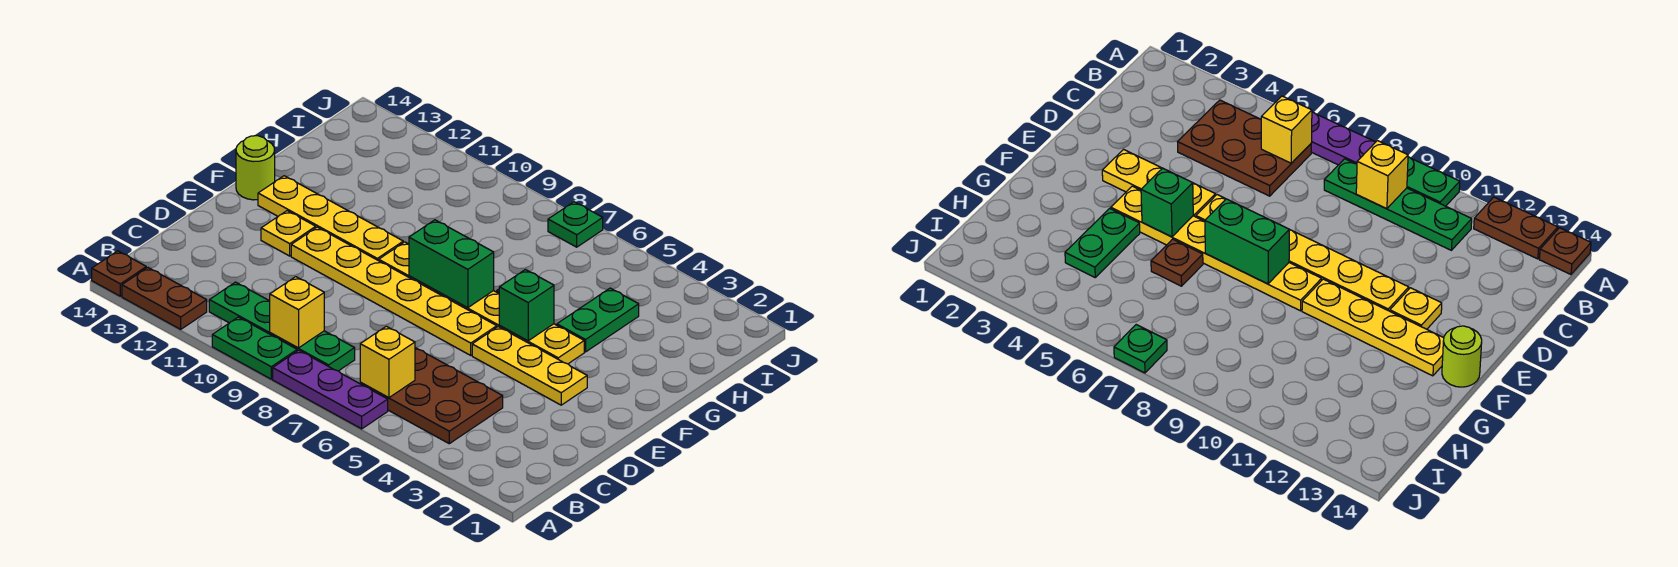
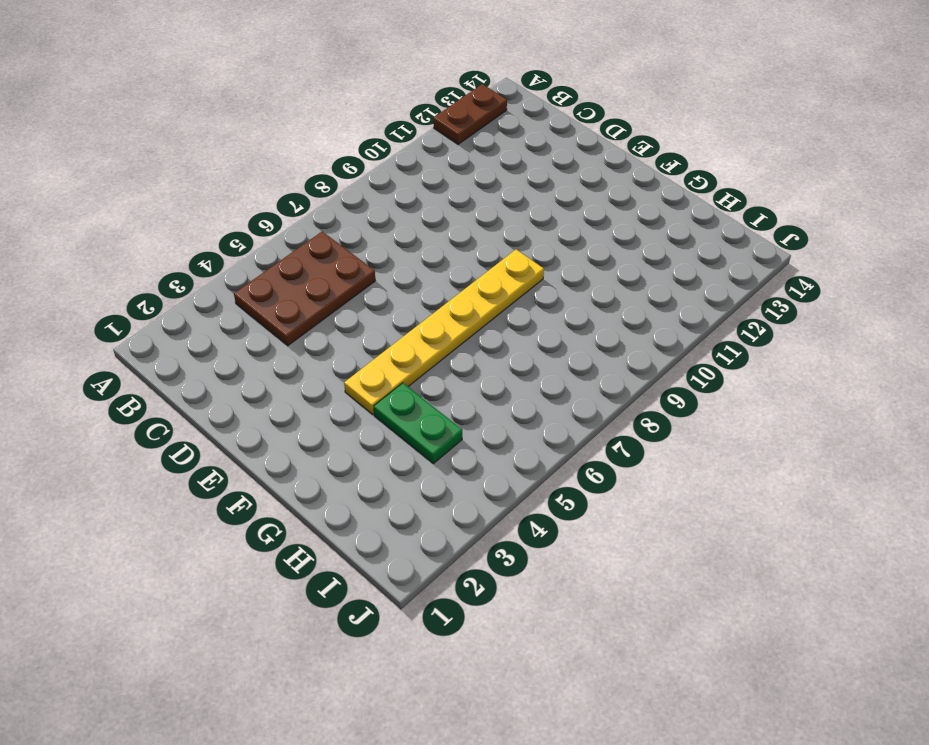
none -> purple plate A6:A8 level 1
none -> green plate A9:A10 level 1
none -> brown plate A14 level 1

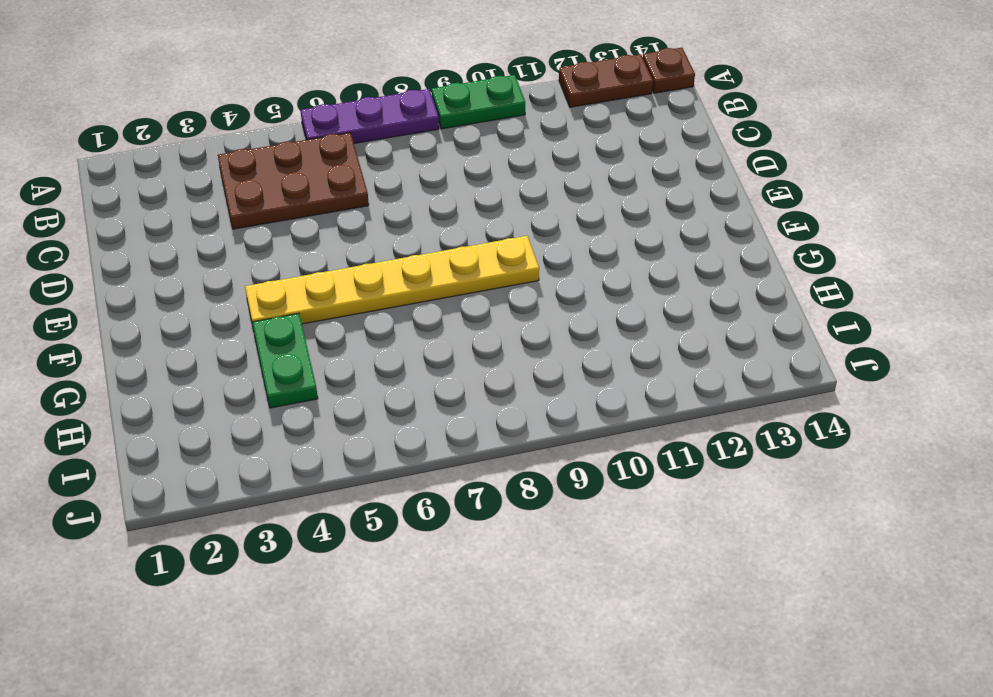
none -> green plate B8:B11 level 1
none -> yellow plate E3:E5 level 1
none -> yellow plate E6:E11 level 1

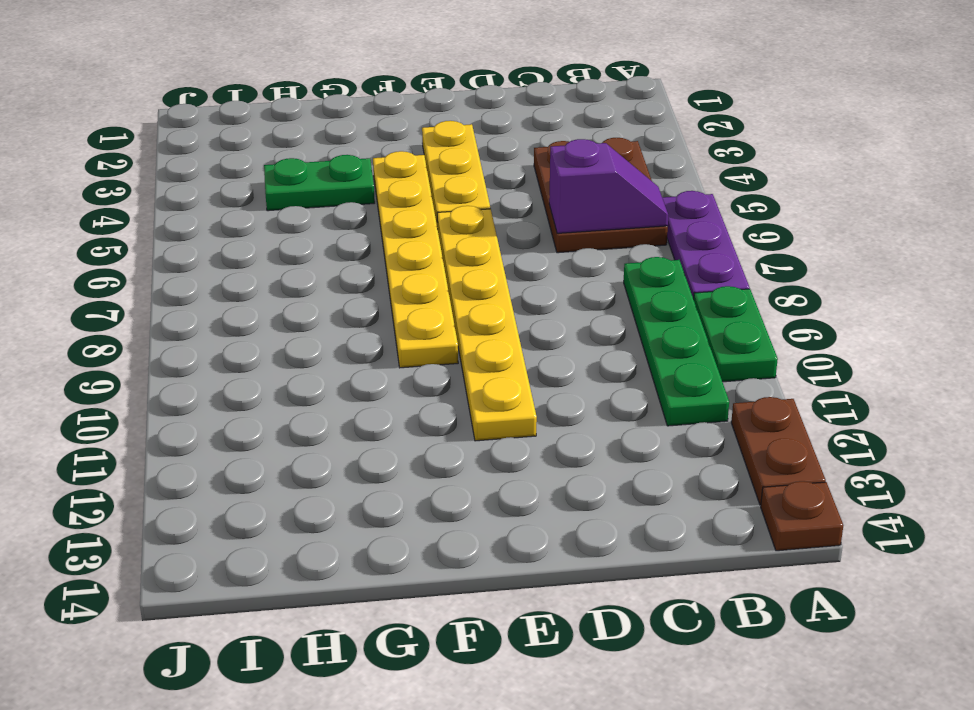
purple slope B6:C6 level 2 top C -> yellow brick B6 level 2
none -> yellow plate E12 level 1
none -> yellow plate F10:F13 level 1
none -> lime round brick F14 level 1

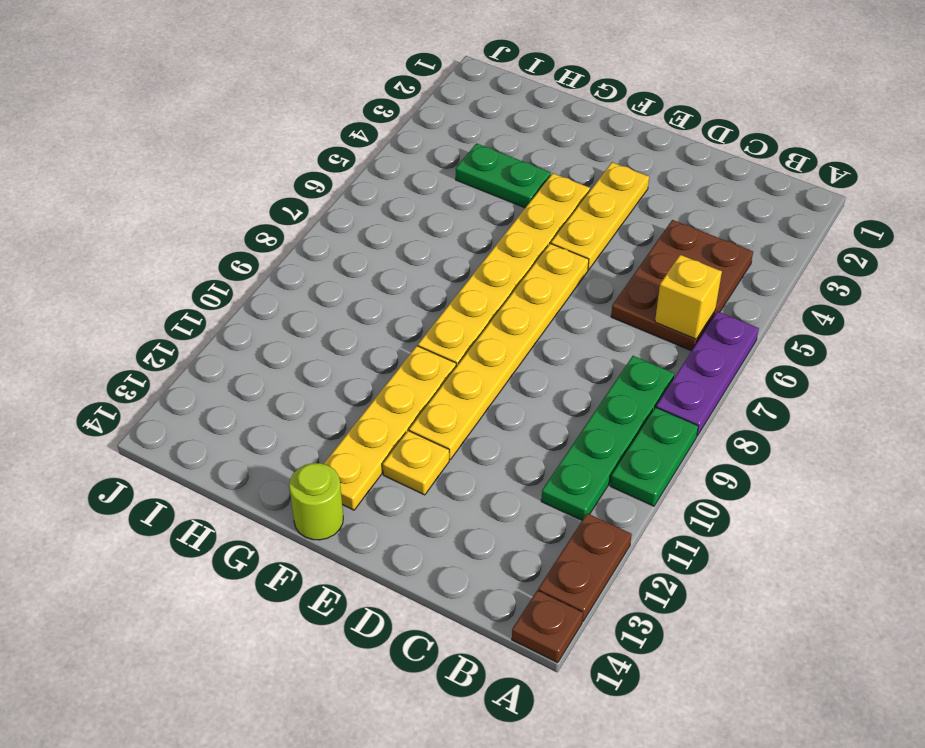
none -> brown plate G6 level 1
none -> green plate J7 level 1
none -> yellow brick B9 level 2

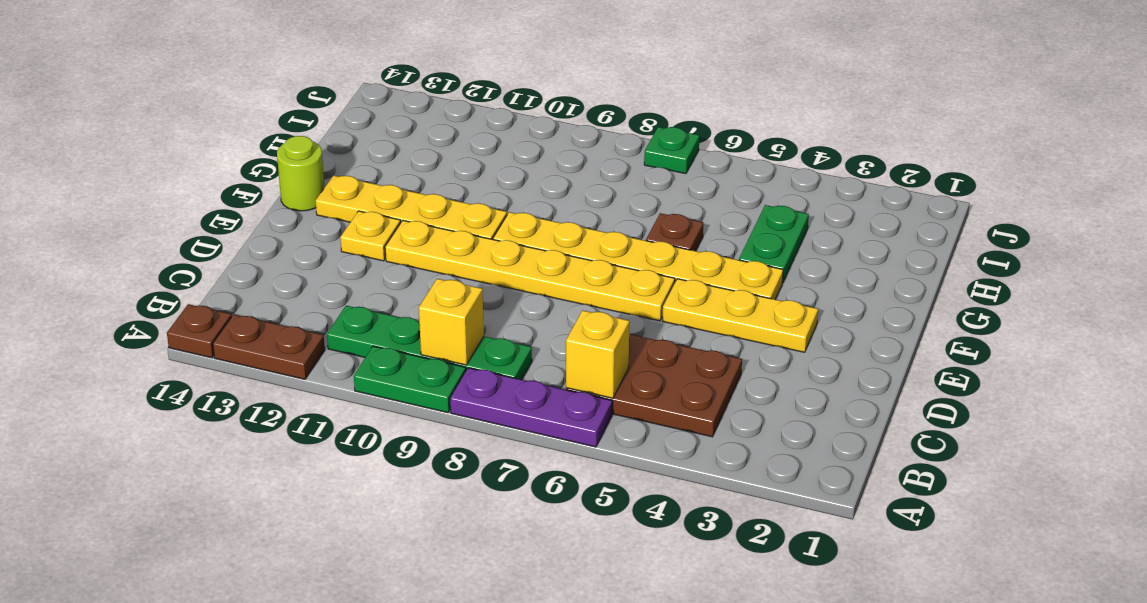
none -> green brick F5 level 2
none -> green brick F7:F8 level 2

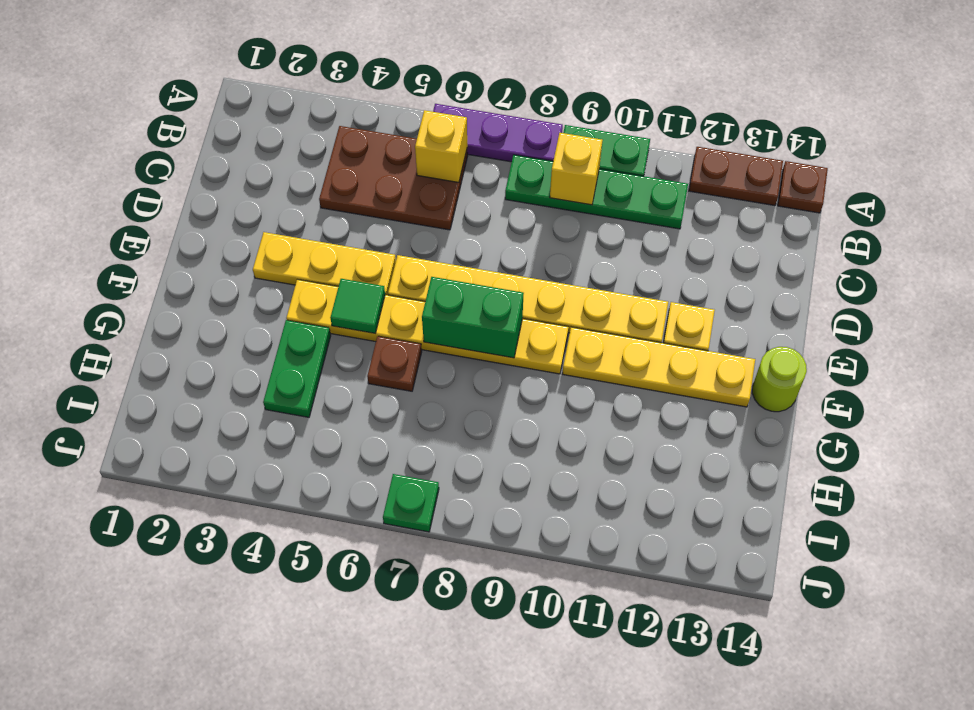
green tile F5 level 2 -> green brick F5 level 2

